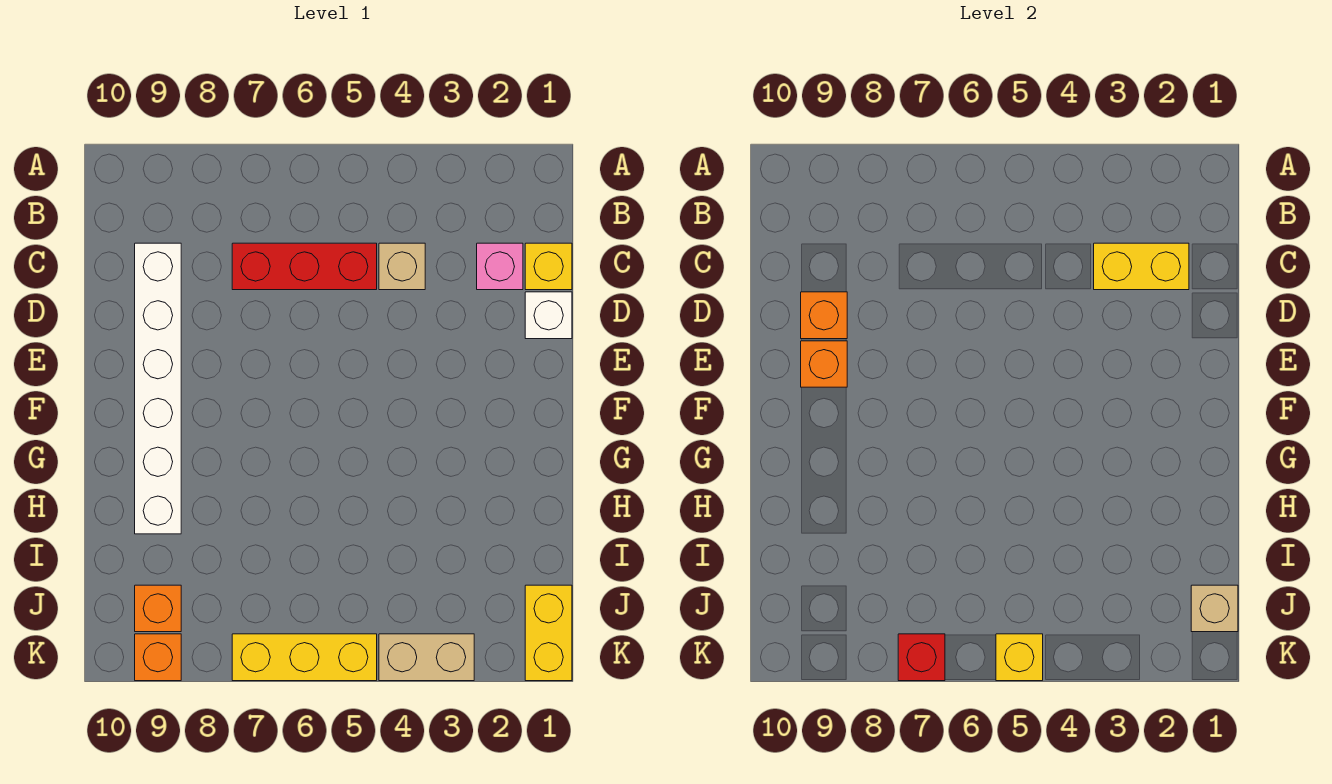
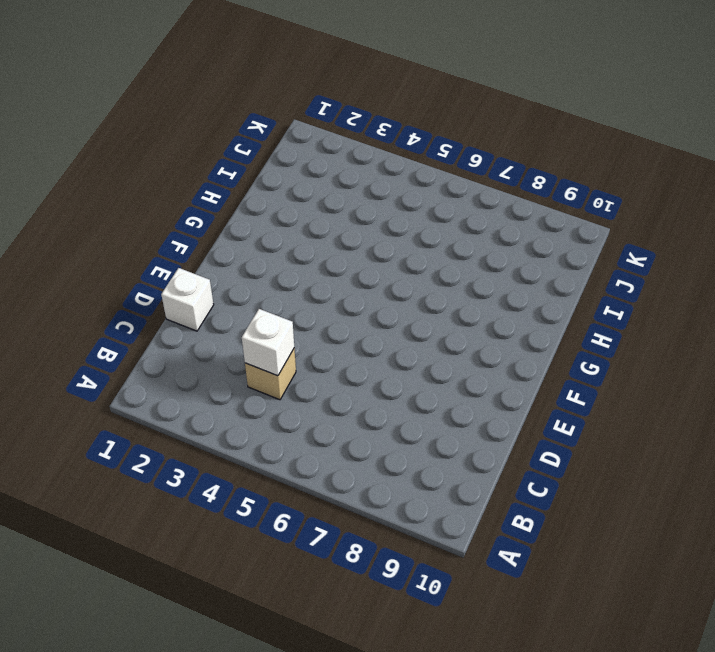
white brick C4 level 2 -> none
none -> yellow brick C1 level 1
none -> pink brick C2 level 1
none -> red brick C5:C7 level 1

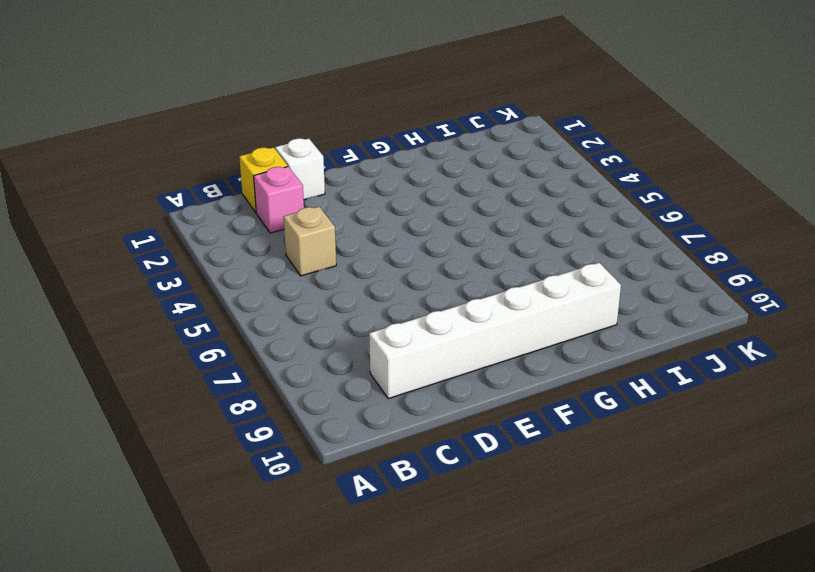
none -> red brick C5:C7 level 1
none -> yellow brick J1:K1 level 1
none -> orange brick J9 level 1

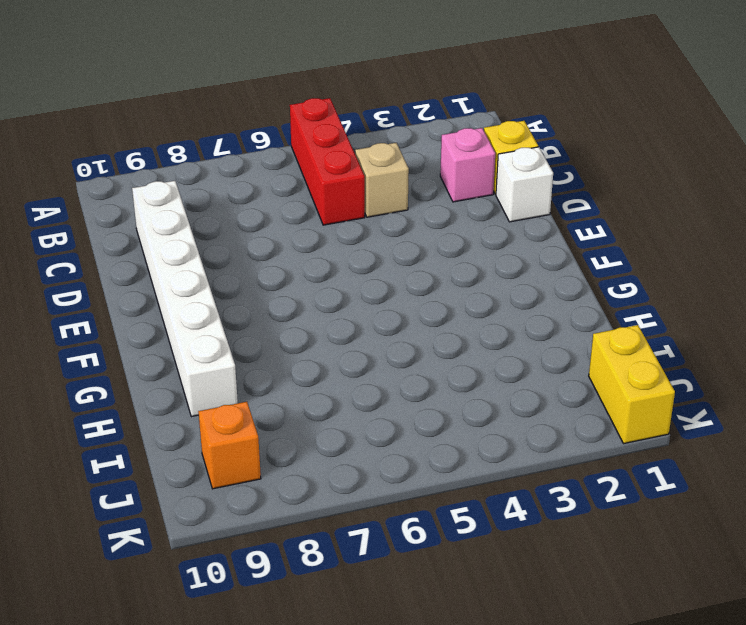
red brick A5:C5 level 1 -> red brick C5:C7 level 1
none -> tan brick K3:K4 level 1
none -> yellow brick K5:K7 level 1
none -> orange brick K9 level 1

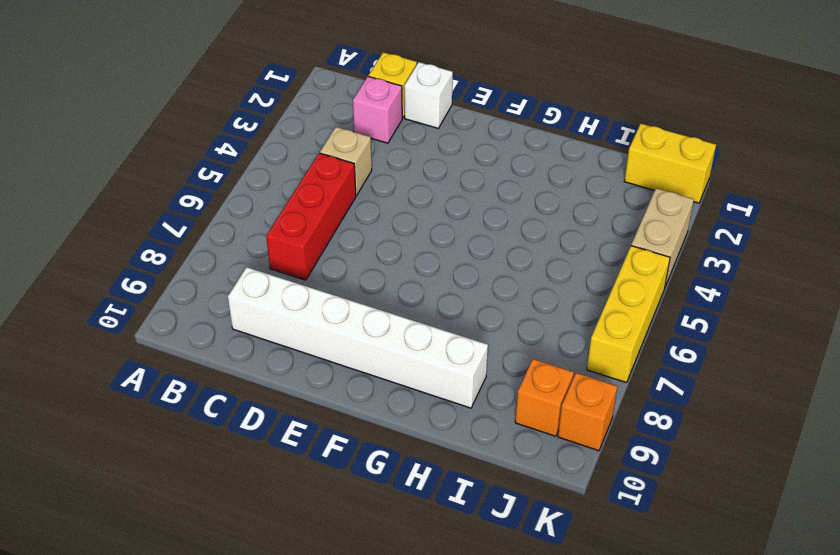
none -> yellow brick C2:C3 level 2
none -> orange brick D9 level 2
none -> orange brick E9 level 2

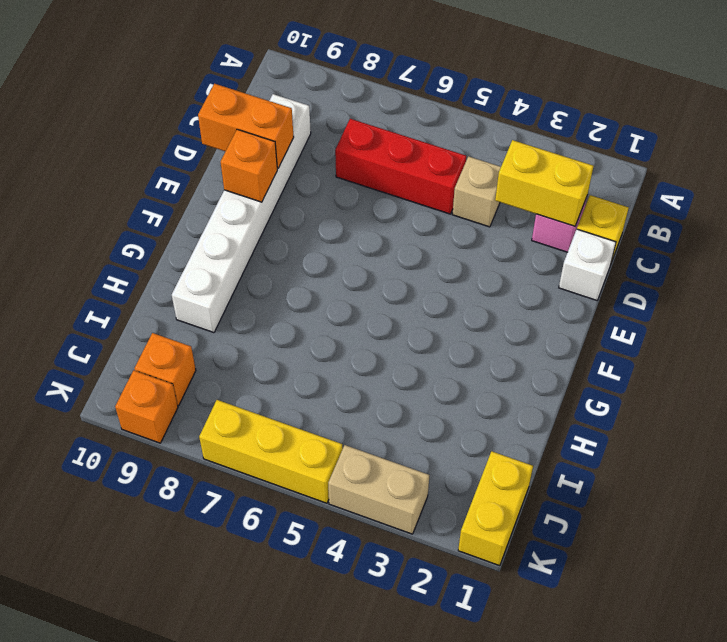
orange brick D9:D10 level 2 -> orange brick D9 level 2
none -> tan brick J1 level 2
none -> yellow brick K5 level 2
none -> red brick K7 level 2

